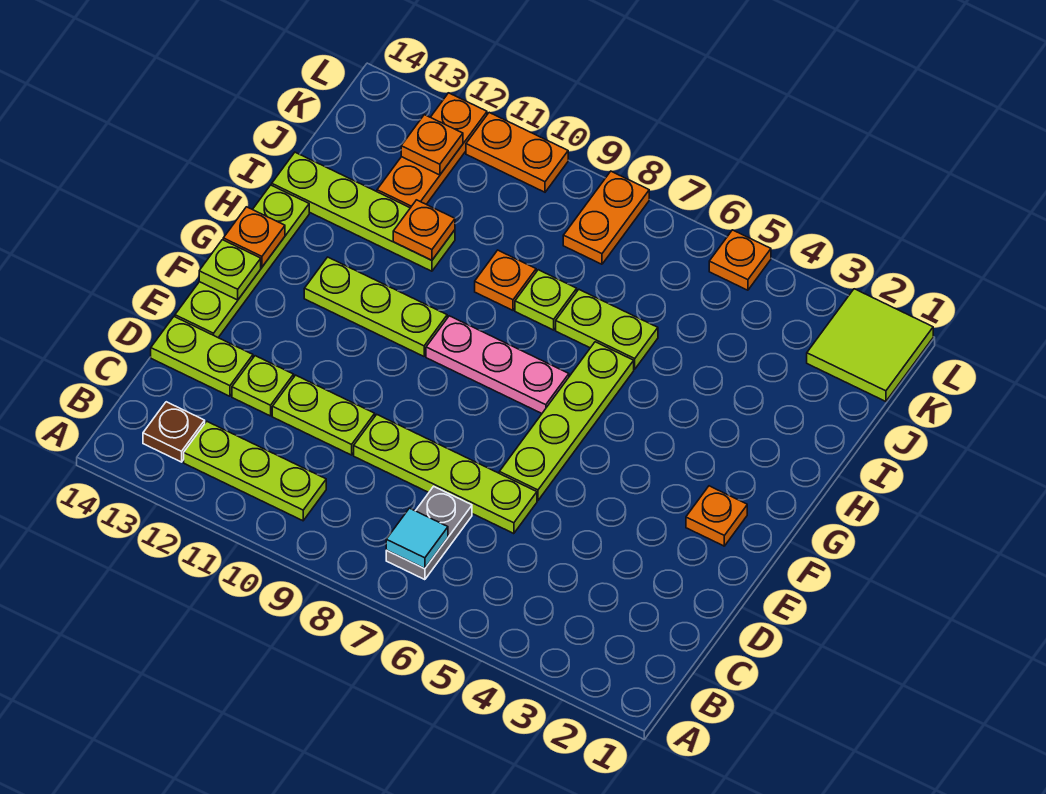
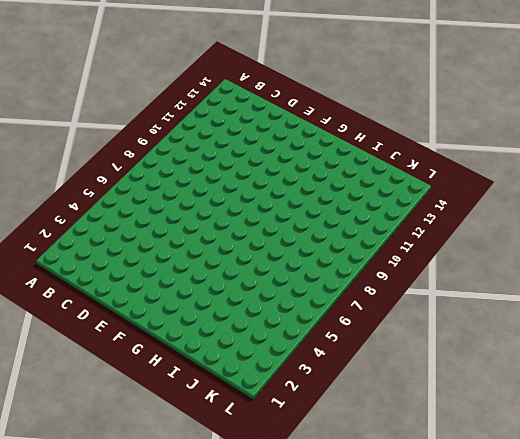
none -> grey plate B7:C7 level 1
none -> lime plate B10:B12 level 1
none -> brown plate B13 level 1

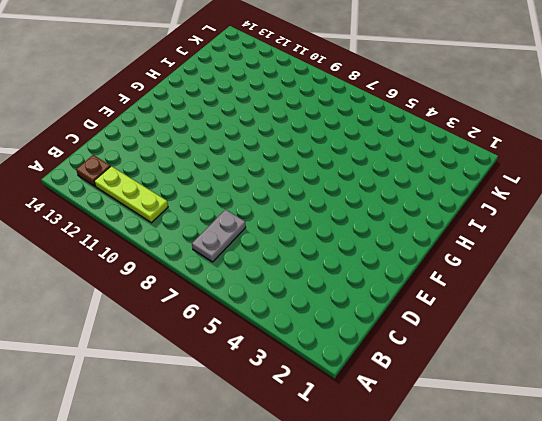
none -> lime plate D6:D9 level 1
none -> lime plate D10:D11 level 1
none -> lime plate D12 level 1

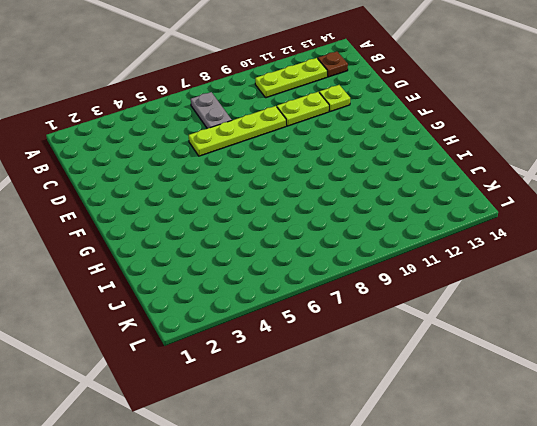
none -> lime plate D13:D14 level 1
none -> lime plate E6:H6 level 1
none -> lime plate E14:H14 level 1

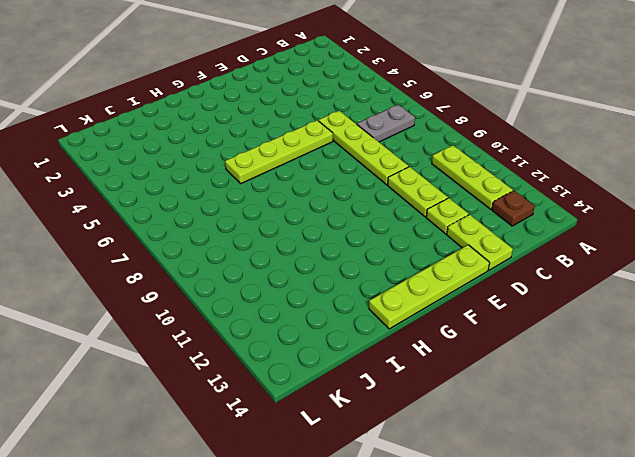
none -> orange plate F2 level 1
none -> pink plate G7:G9 level 1
none -> lime plate G10:G12 level 1

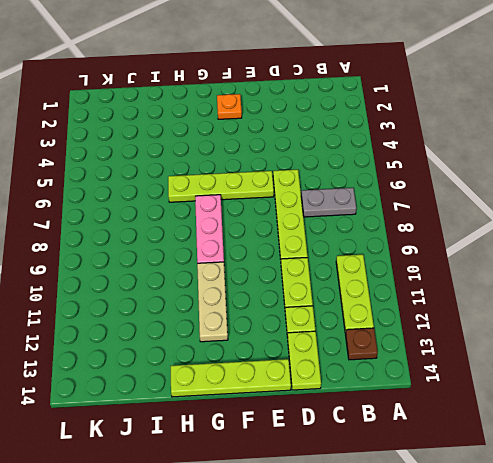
tan plate G10:G12 level 1 -> lime plate G10:G12 level 1
none -> lime plate I6:I7 level 1
none -> lime plate I8 level 1
none -> orange plate I9 level 1

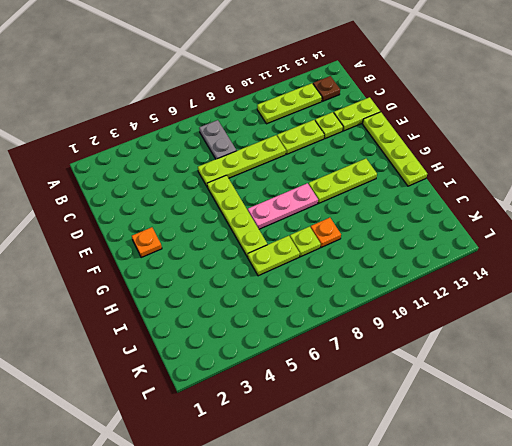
none -> lime plate I11:I14 level 1
none -> orange plate J12:L12 level 1
none -> lime tile K1:L2 level 1

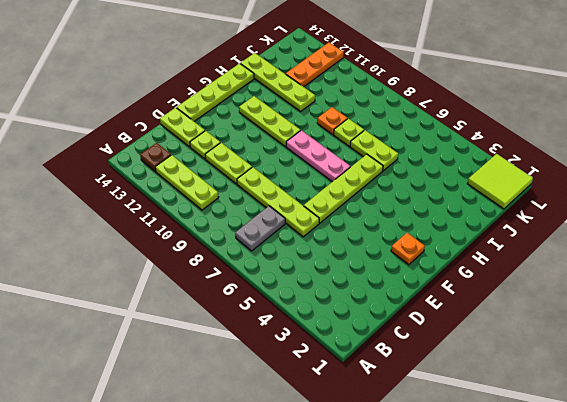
none -> orange plate K8:L8 level 1
none -> orange plate L5 level 1
none -> orange plate L10:L11 level 1

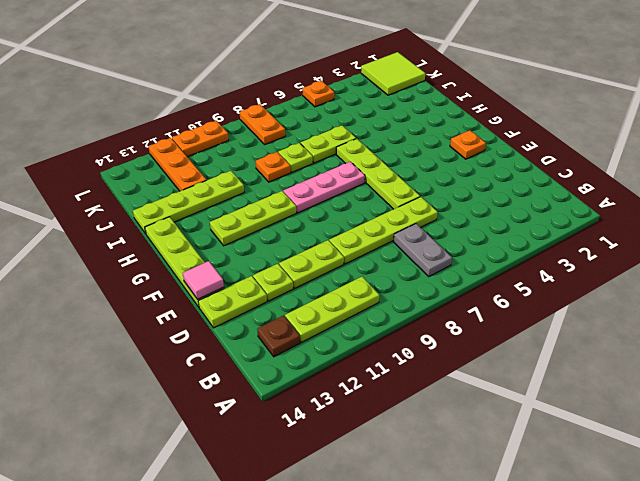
pink tile E14 level 2 -> none
none -> cyan tile B7 level 2
none -> lime plate F14 level 2
none -> orange plate G14 level 2

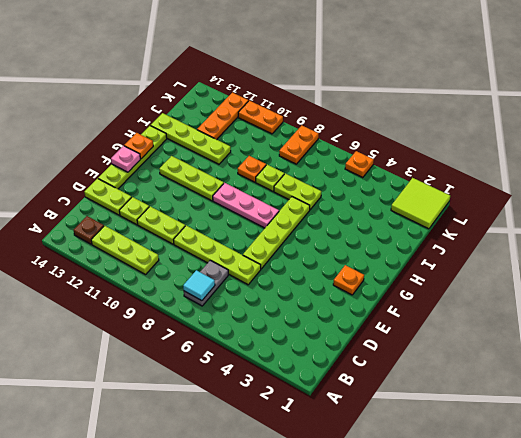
pink plate F14 level 2 -> lime plate F14 level 2
none -> orange plate I11 level 2
none -> orange plate K12 level 2

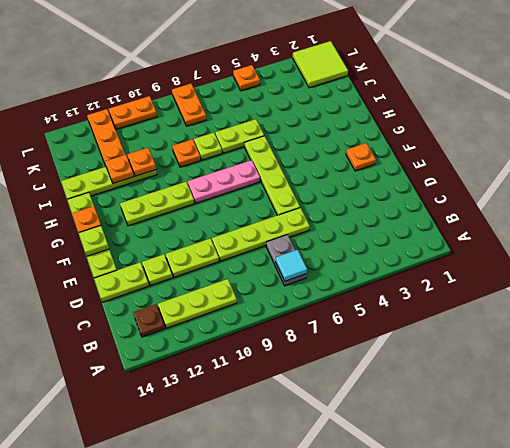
orange plate I12 level 2 -> orange plate K12 level 2

